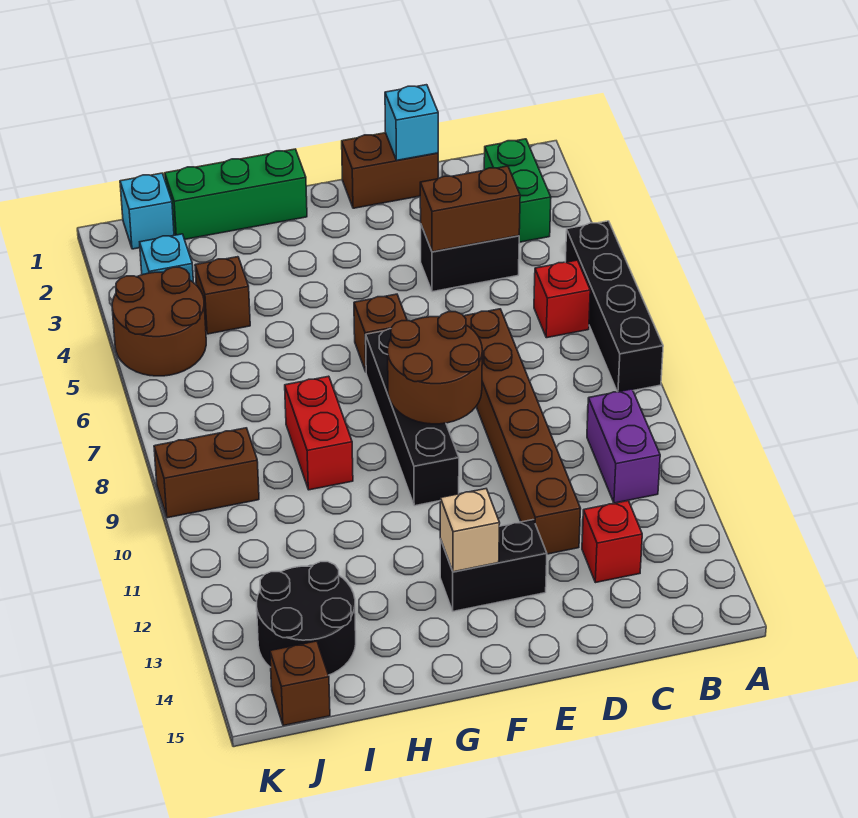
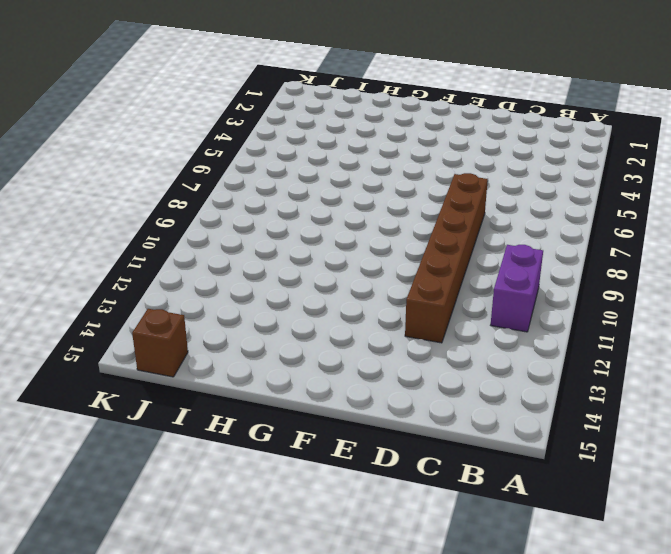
none -> black brick A5:A8 level 1
none -> green brick B2:B3 level 1
none -> red brick B6 level 1

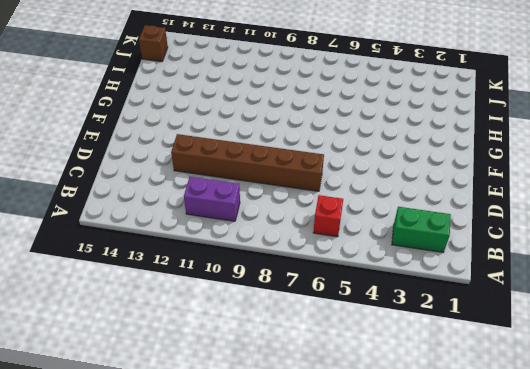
none -> black brick A5:A8 level 1
none -> black brick C4:D4 level 1
none -> red brick C13 level 1

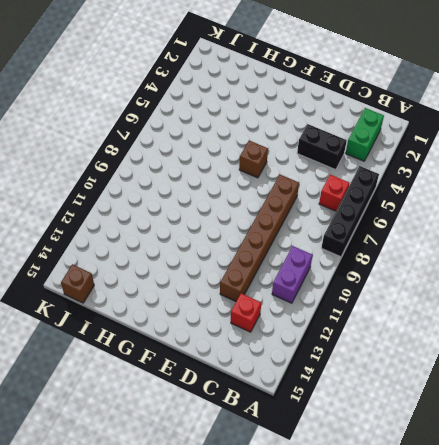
none -> brown brick D1:E1 level 1
none -> black brick E13:F13 level 1
none -> black brick F7:F10 level 1

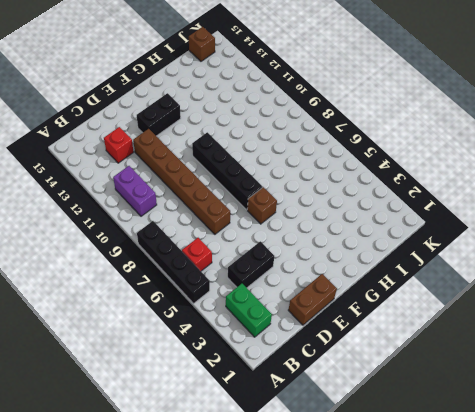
none -> green brick G1:I1 level 1
none -> red brick H8:H9 level 1
none -> brown brick I4 level 1

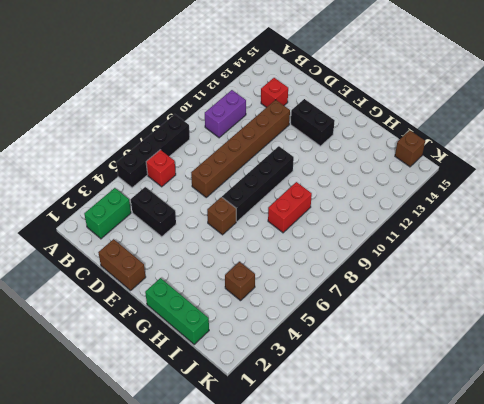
none -> black round brick I13:J14 level 1
none -> cyan brick J1 level 1
none -> cyan brick J3 level 1

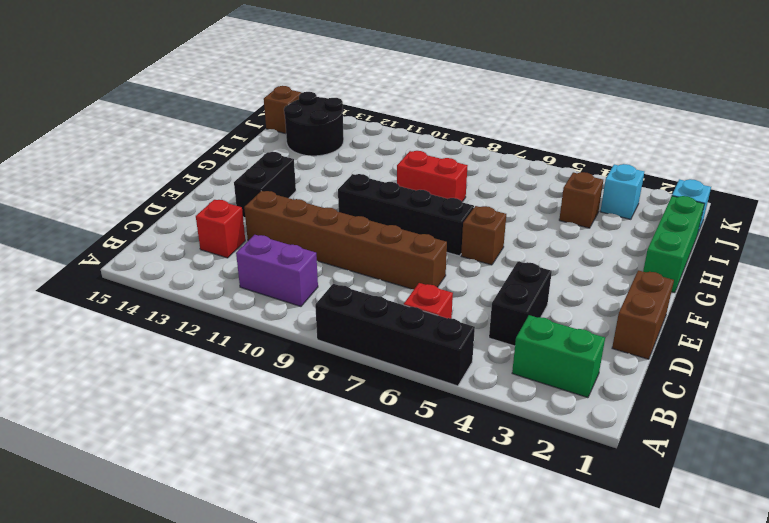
none -> brown round brick J4:K5 level 1
none -> brown brick J9:K9 level 1
none -> brown brick C4:D4 level 2

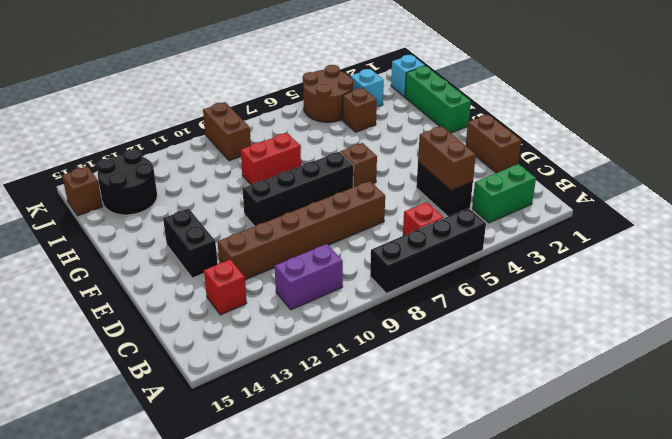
none -> cyan brick D1 level 2
none -> brown round brick E8:F9 level 2
none -> tan brick F13 level 2

